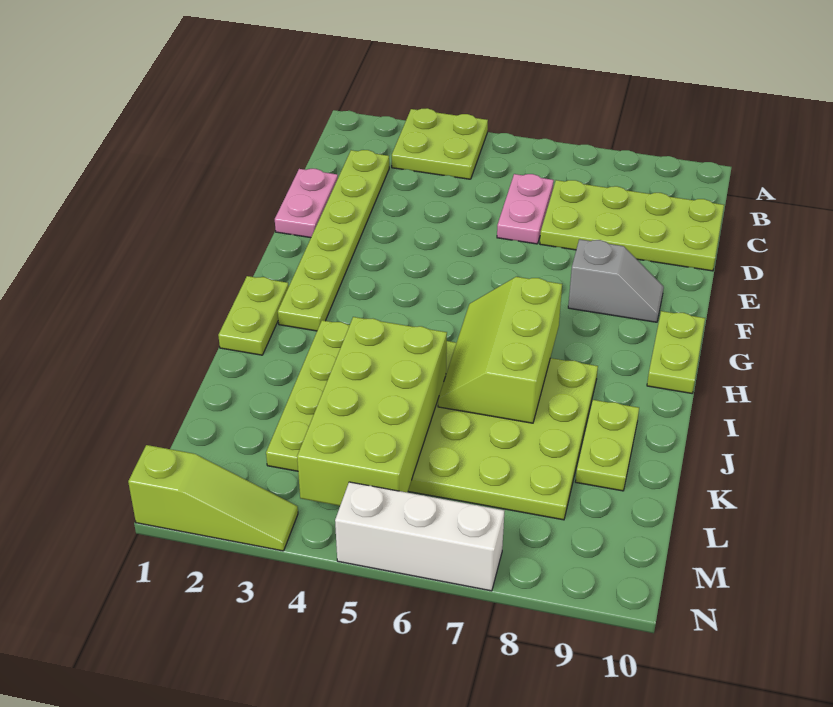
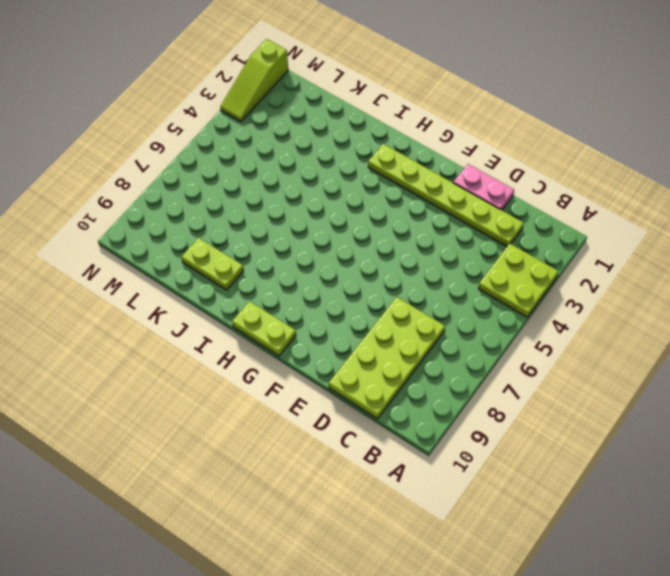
none -> pink plate C6:D6 level 1
none -> grey slope F8:F9 level 1 top 8
none -> lime plate H1:I1 level 1

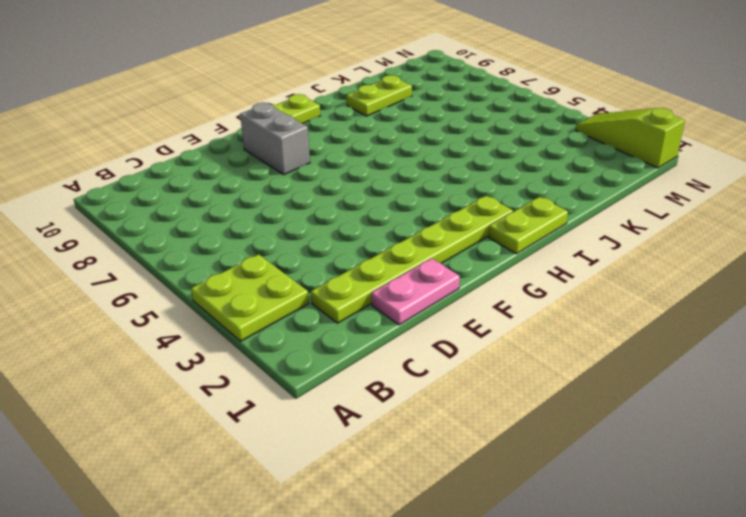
grey brick F8:F9 level 1 -> grey slope F8:F9 level 1 top 8
none -> pink plate C6:D6 level 1
none -> lime plate C7:D10 level 1
none -> lime plate I3:L8 level 1

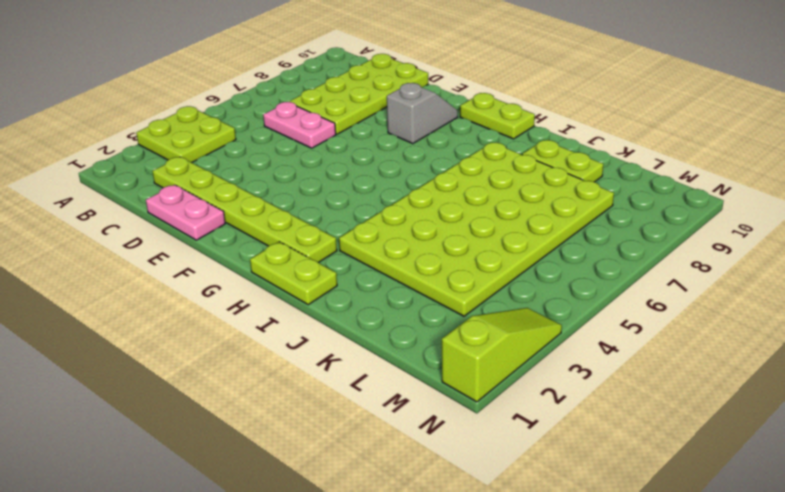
none -> white brick N5:N7 level 1
none -> lime slope H6:J7 level 2 top 7
none -> lime brick J4:M5 level 2

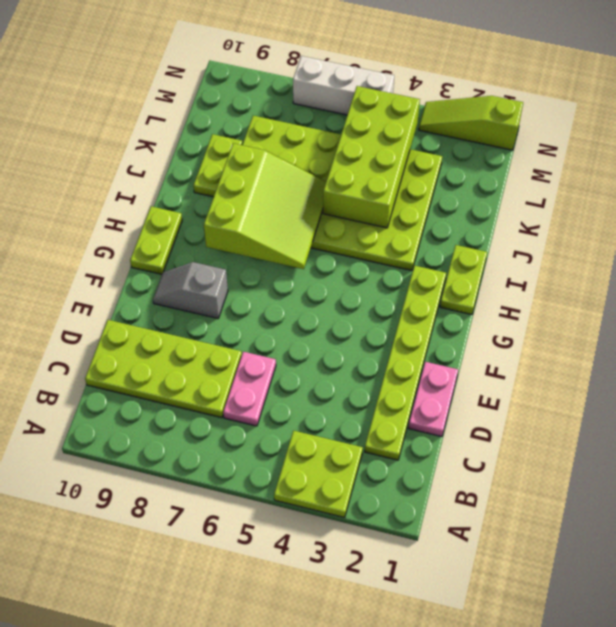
lime slope H6:J8 level 2 top 8 -> lime slope H6:J7 level 2 top 7

